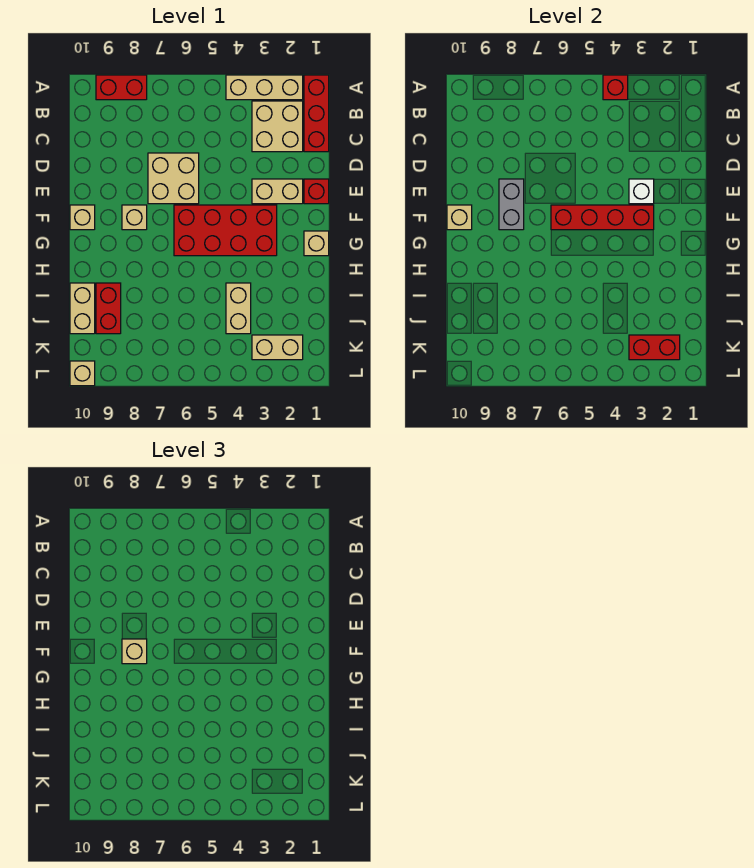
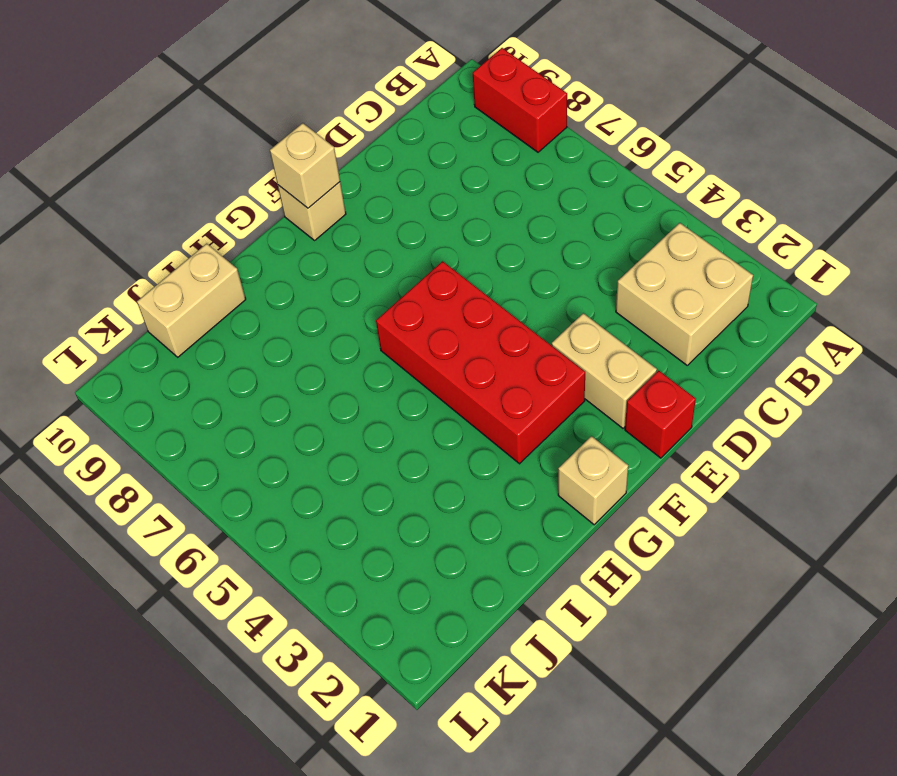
none -> red brick A1:C1 level 1
none -> tan brick A2:A4 level 1
none -> tan brick D6:E7 level 1

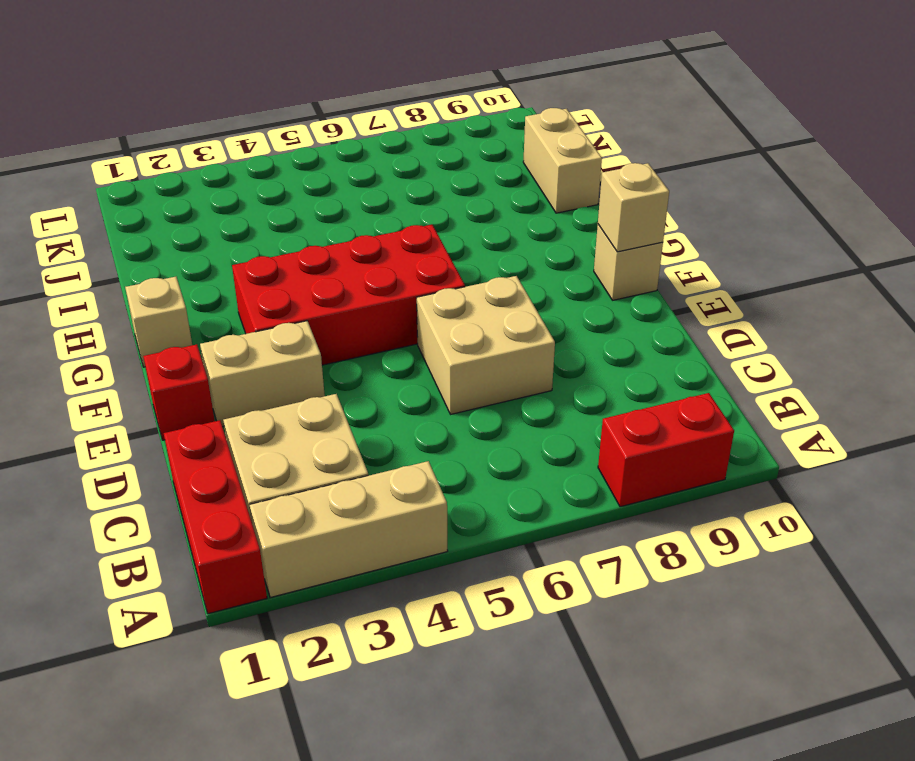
none -> tan brick F8 level 1
none -> tan brick I4:J4 level 1
none -> red brick I9:J9 level 1

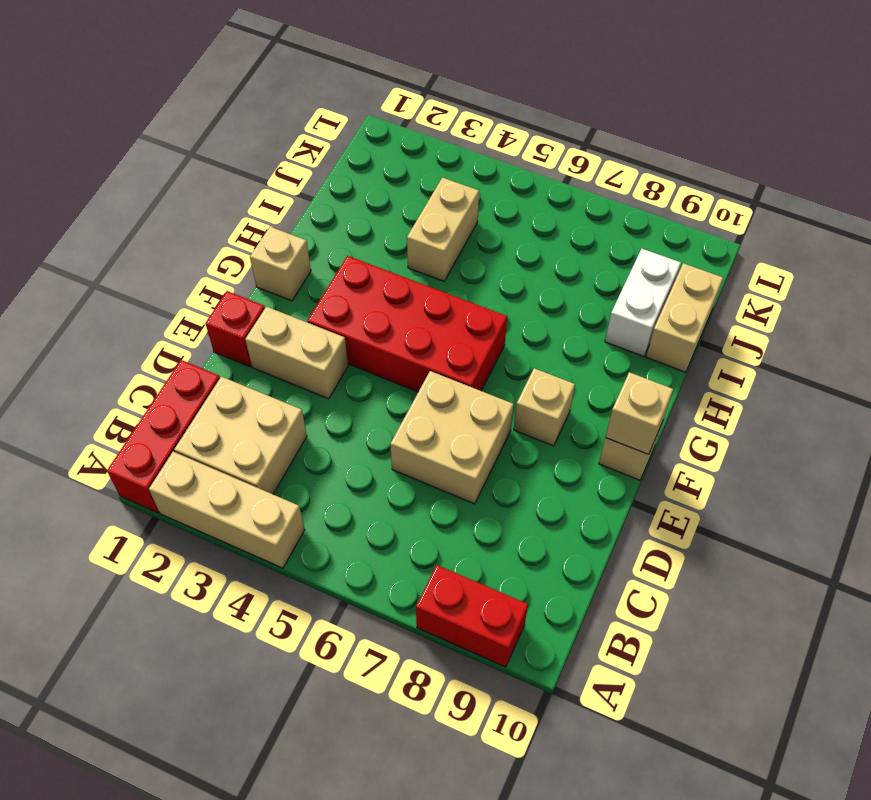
white brick I9:J9 level 1 -> red brick I9:J9 level 1
none -> tan brick K2:K3 level 1
none -> tan brick L10 level 1
none -> red brick A4 level 2

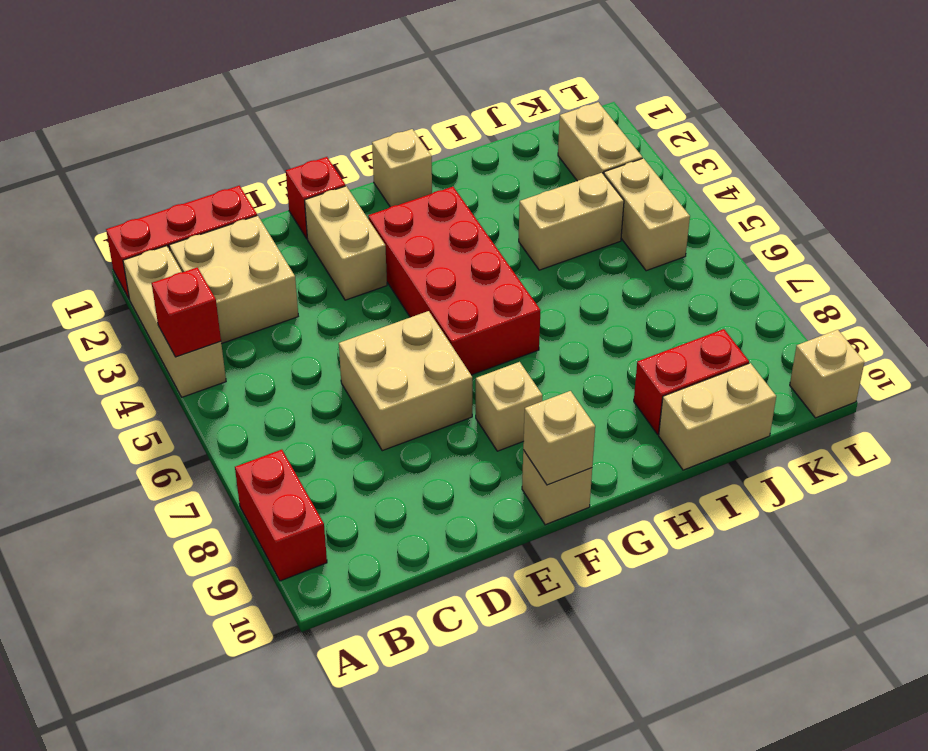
tan brick K4:K5 level 1 -> none
none -> white brick E3 level 2
none -> grey brick E8:F8 level 2
none -> red brick F3:F6 level 2

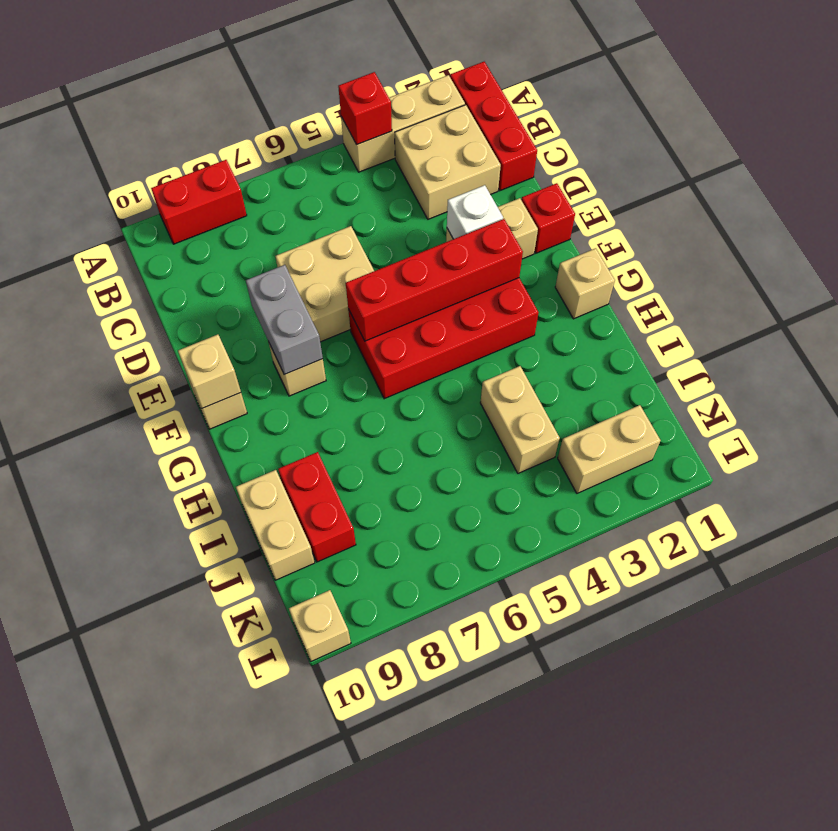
none -> red brick K2:K3 level 2
none -> tan brick F8 level 3

